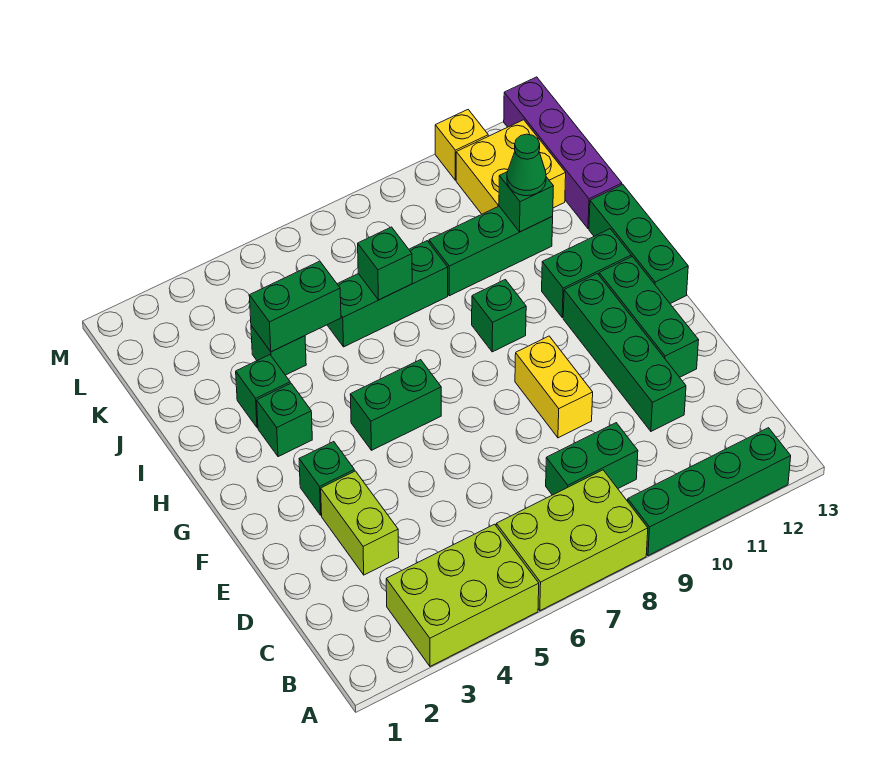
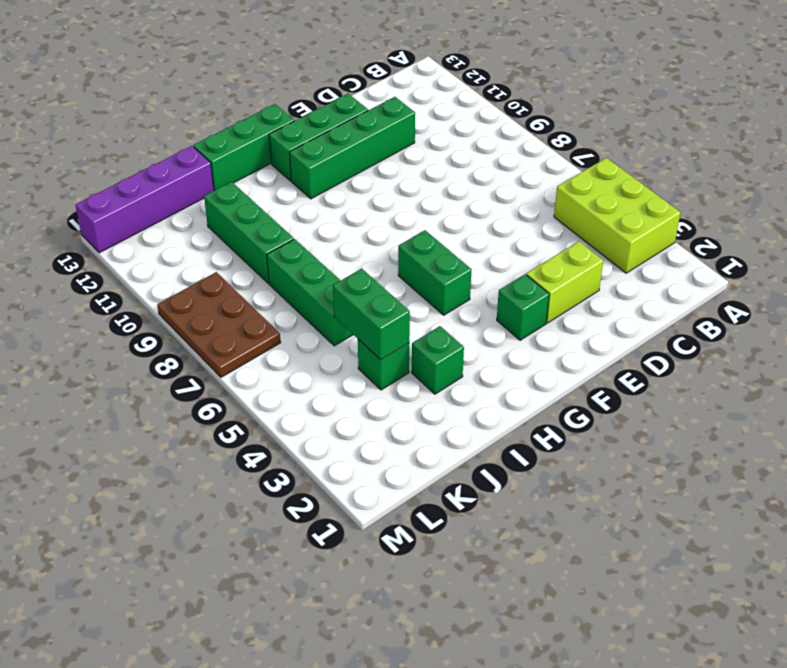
brown plate L7:M9 level 1 -> none
none -> lime brick A6:B8 level 1
none -> green brick A9:A12 level 1
none -> green brick C8:C9 level 1

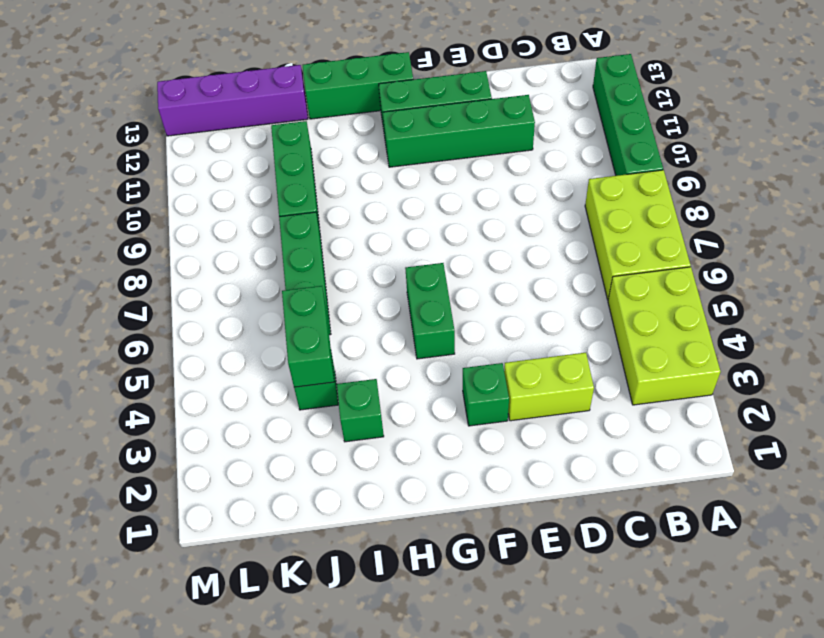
none -> green brick C8:C9 level 1
none -> yellow brick E9:F9 level 1
none -> green brick H3 level 1

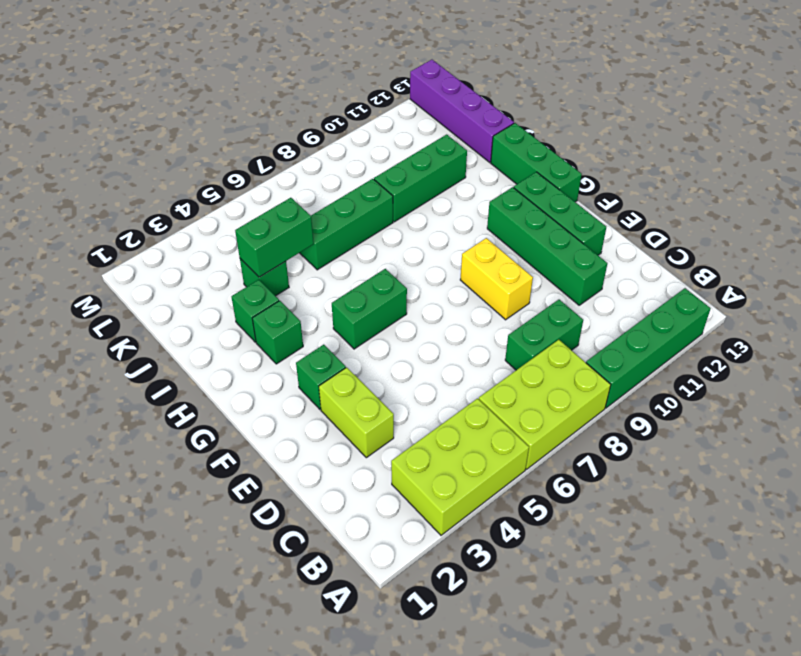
none -> green brick H9 level 1
none -> green brick H11:H12 level 1
none -> yellow brick K11:L12 level 1

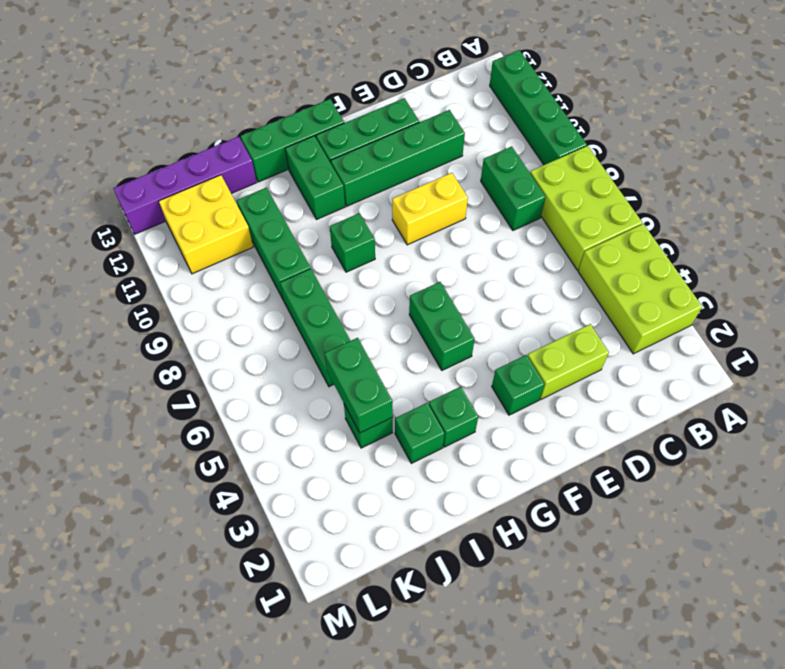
none -> yellow brick M11 level 1
none -> green brick J7 level 2
none -> green brick J11 level 2

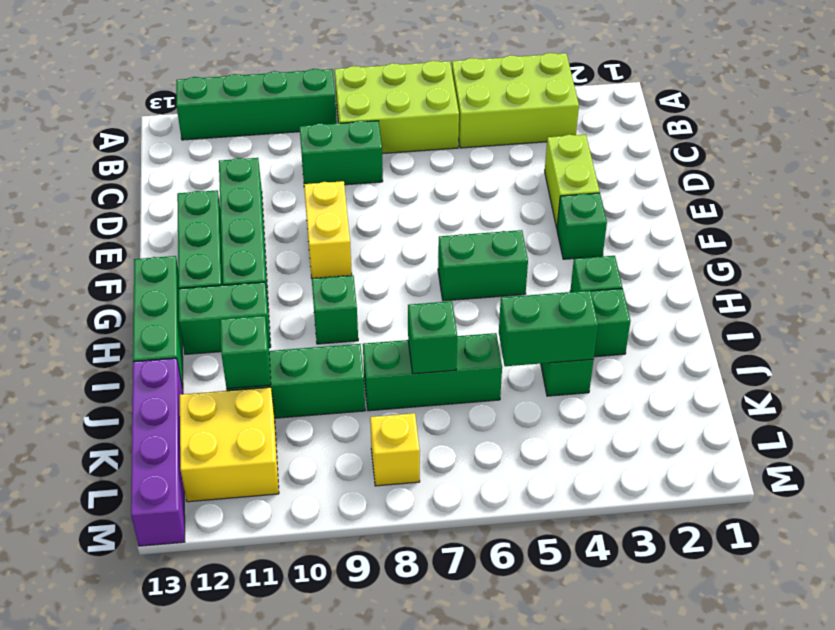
yellow brick L8 level 1 -> yellow brick M11 level 1
none -> green cone J11 level 3

